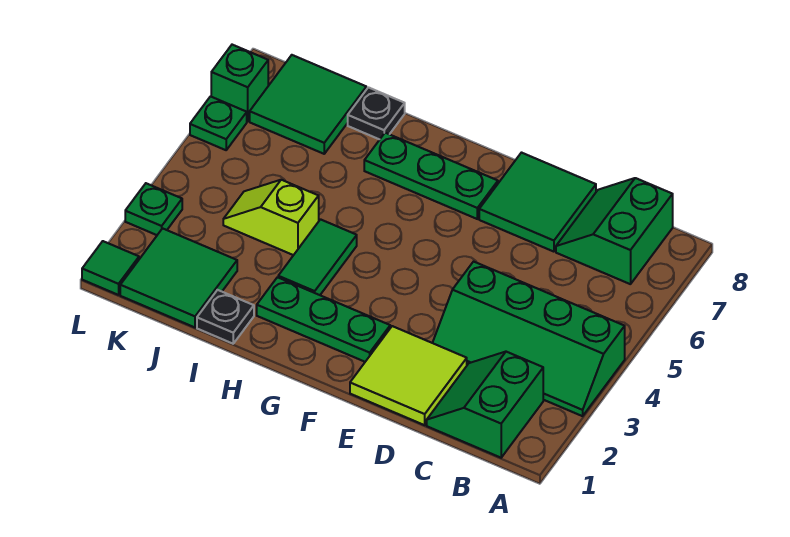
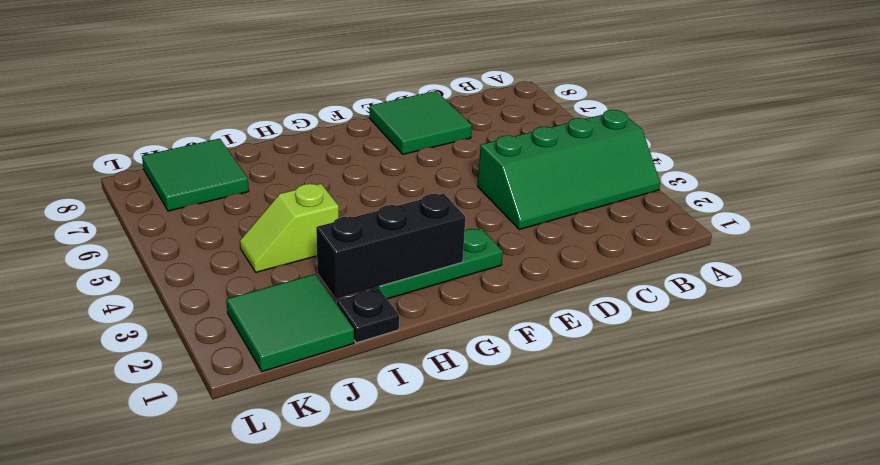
black brick G2:I2 level 2 -> none
none -> green slope B1:C2 level 1 top B
none -> green slope B7:C8 level 1 top B
none -> lime tile D1:E2 level 1

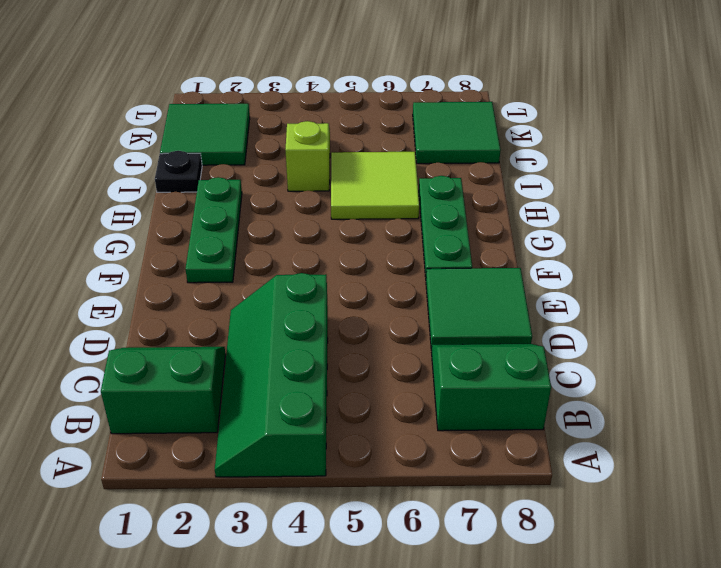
lime tile H5:I6 level 1 -> lime tile D1:E2 level 1
none -> green tile H3:H4 level 1
none -> black plate I8 level 1
none -> green tile L1 level 1

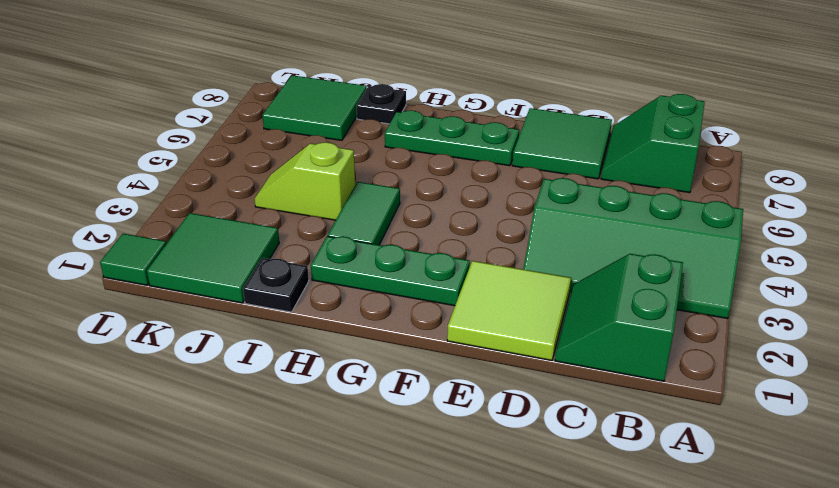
none -> green plate L3 level 1
none -> green plate L6 level 1
none -> green brick L7 level 1

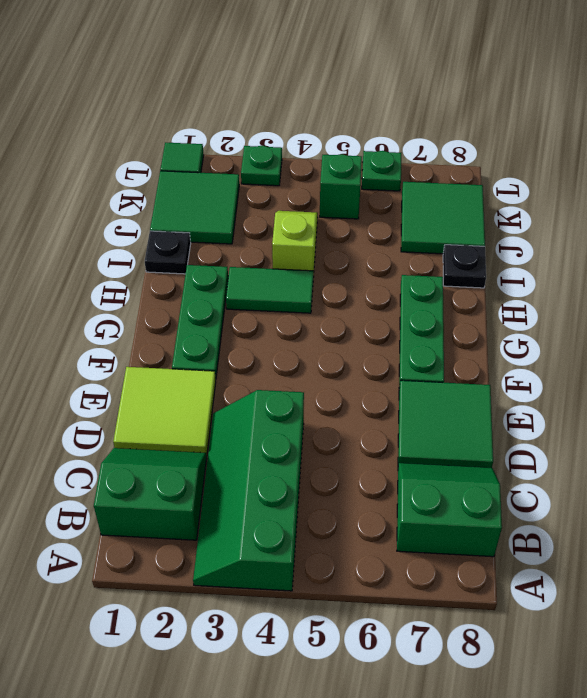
green brick K5 level 1 -> green brick L7 level 1

